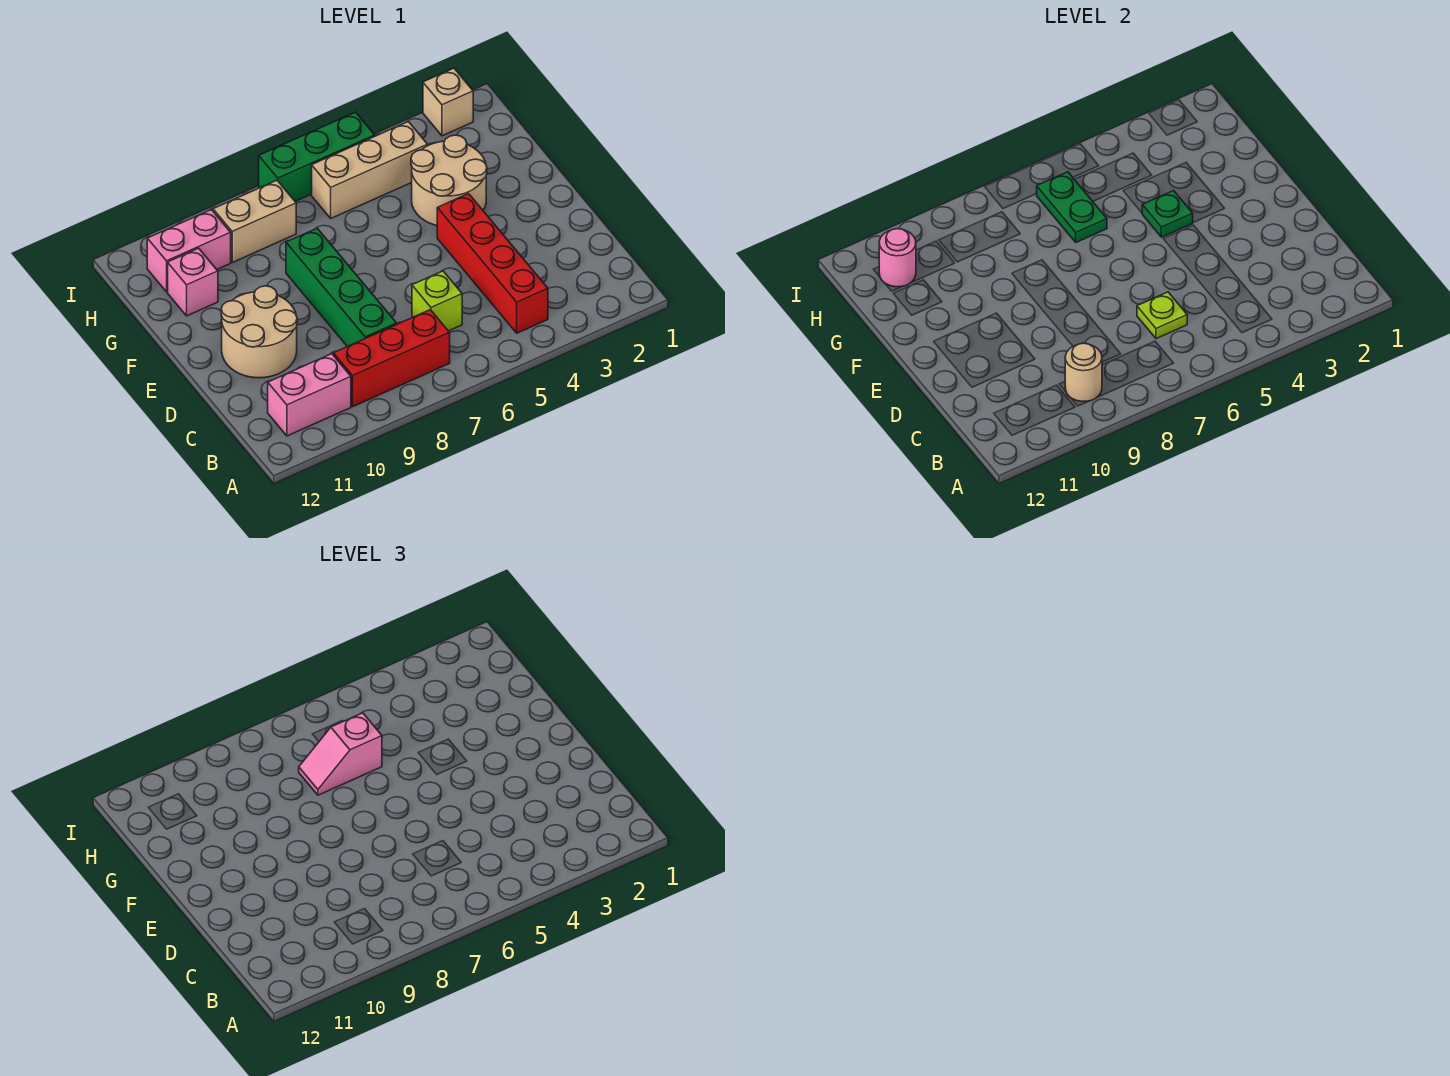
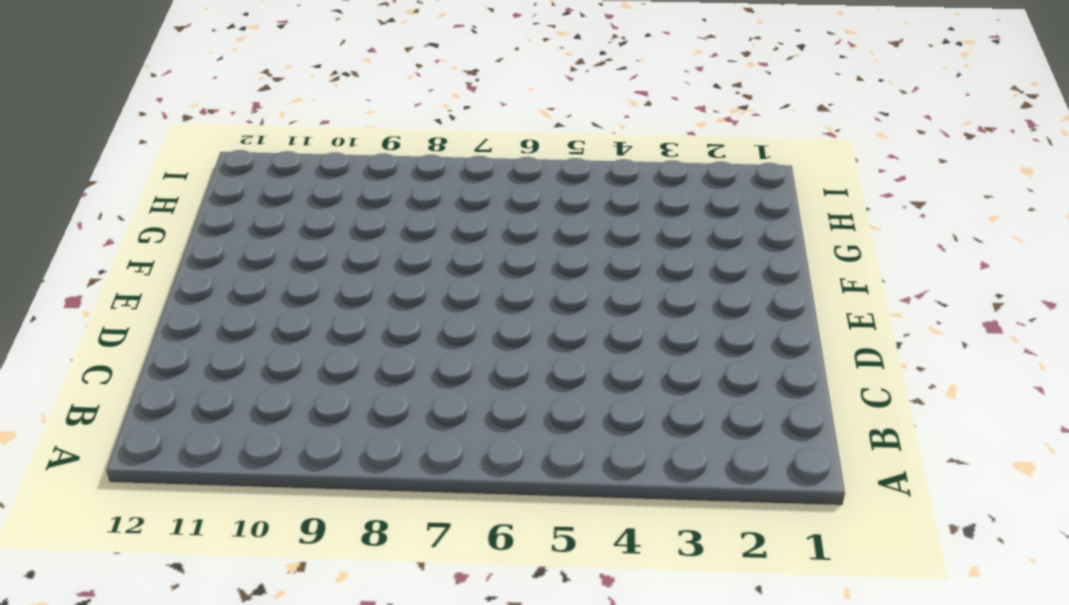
none -> red brick B4:E4 level 1
none -> red brick B7:B9 level 1
none -> pink brick B10:B11 level 1

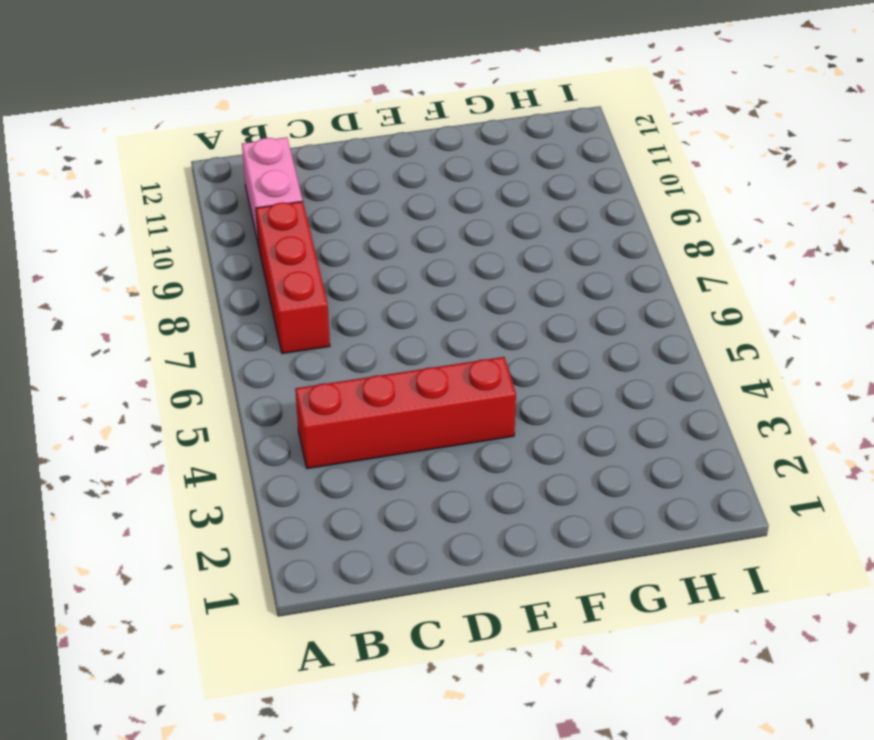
none -> lime brick C6 level 1
none -> green brick C8:F8 level 1
none -> tan round brick D10:E11 level 1

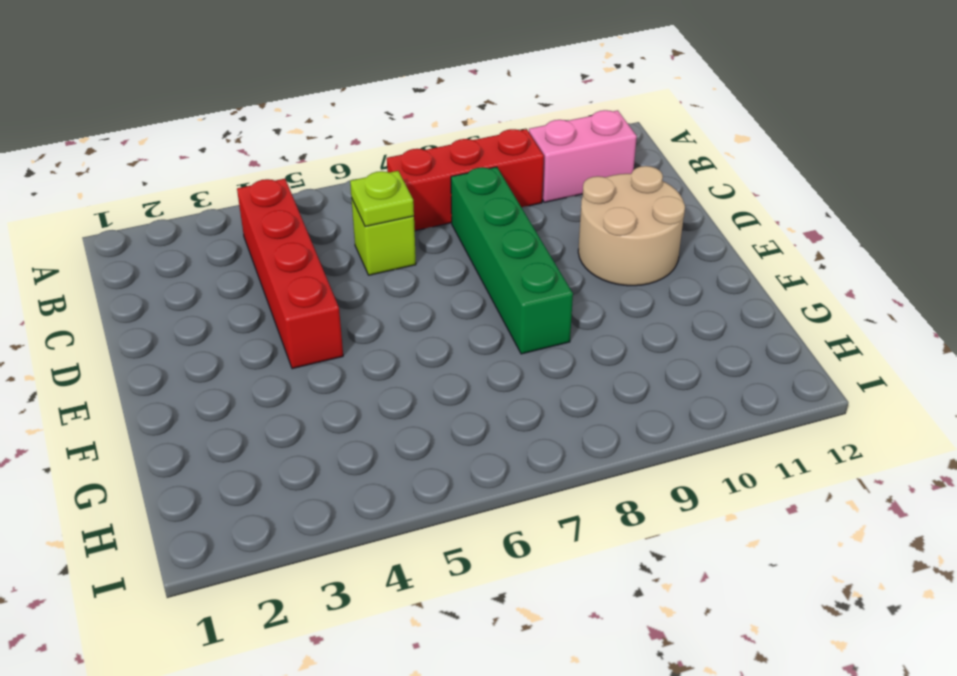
none -> tan round brick F3:G4 level 1
none -> pink brick G11 level 1
none -> tan brick H4:H6 level 1

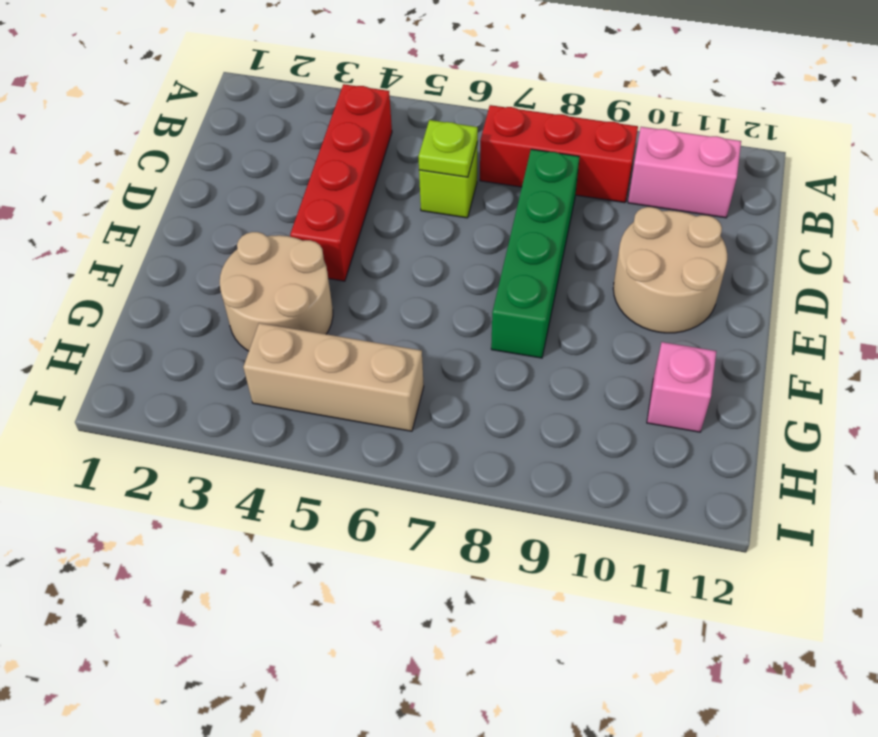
none -> tan brick H8:H9 level 1
none -> pink brick H10:H11 level 1
none -> tan brick I2 level 1

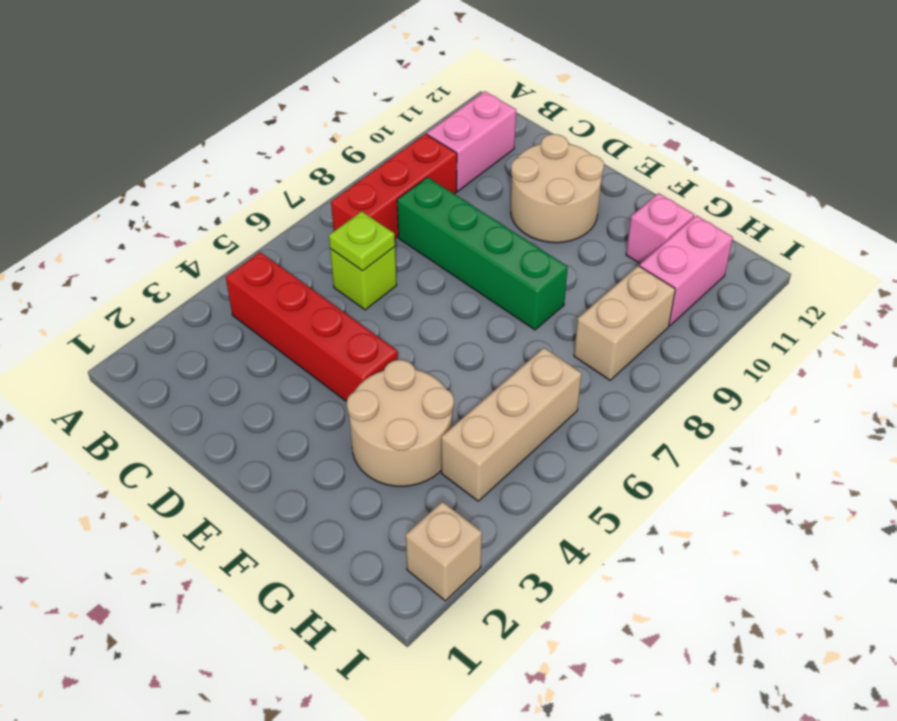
none -> green brick I5:I7 level 1
none -> tan round brick B9 level 2
none -> green plate F4 level 2

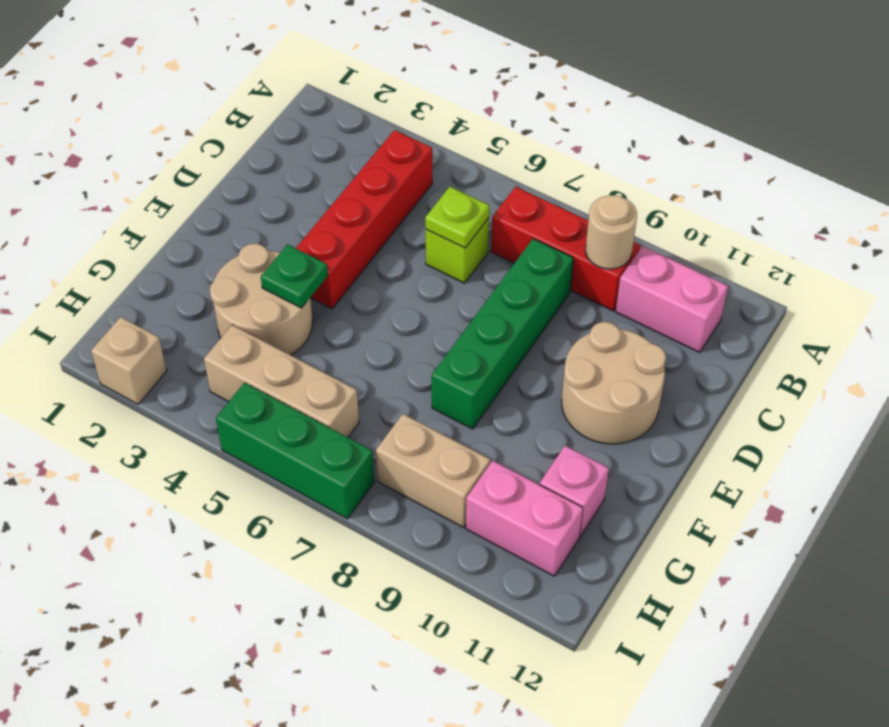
none -> green plate G6:H6 level 2
none -> pink round brick H11 level 2
none -> pink slope G6:G7 level 3 top 6

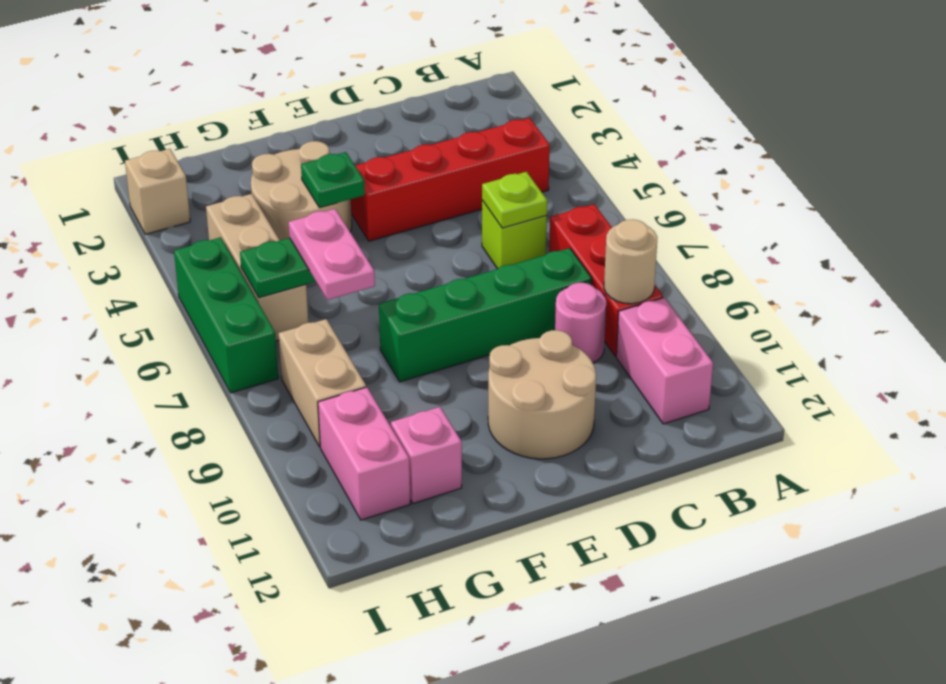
pink round brick C9 level 1 -> pink round brick H11 level 2
pink plate G6:G7 level 3 -> pink slope G6:G7 level 3 top 6

